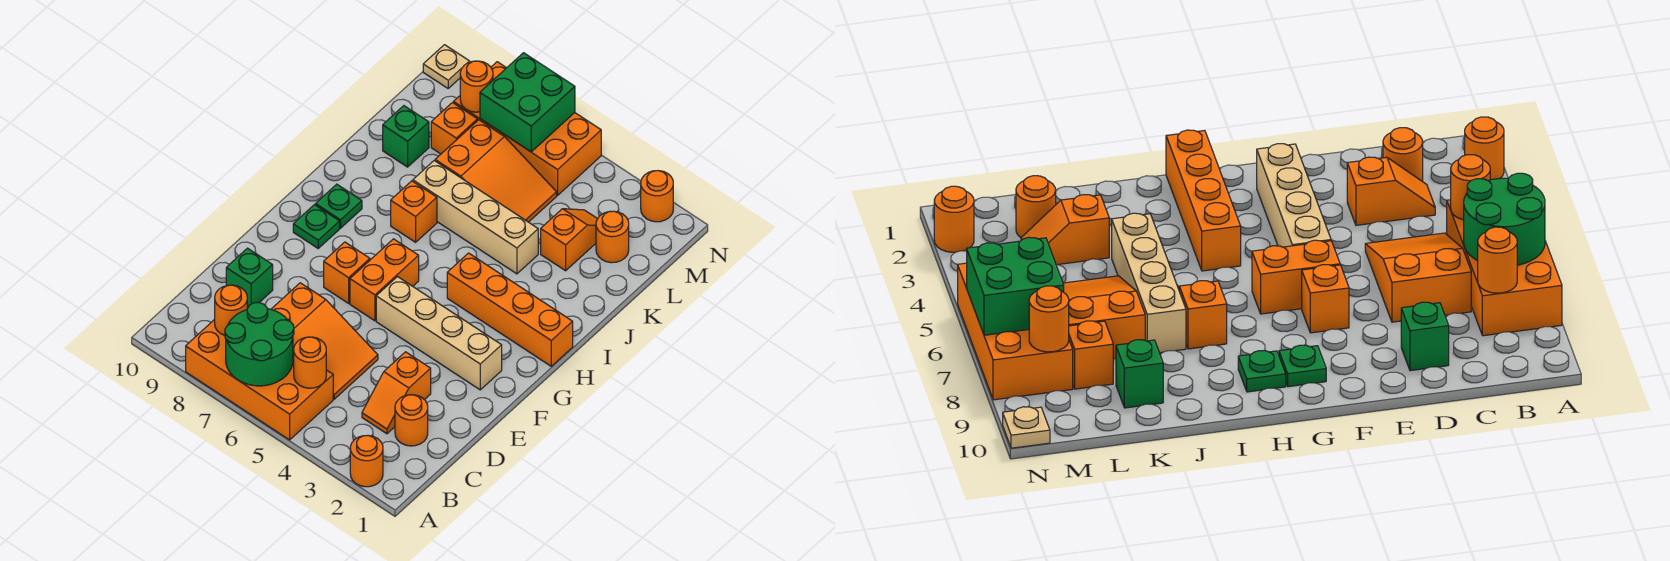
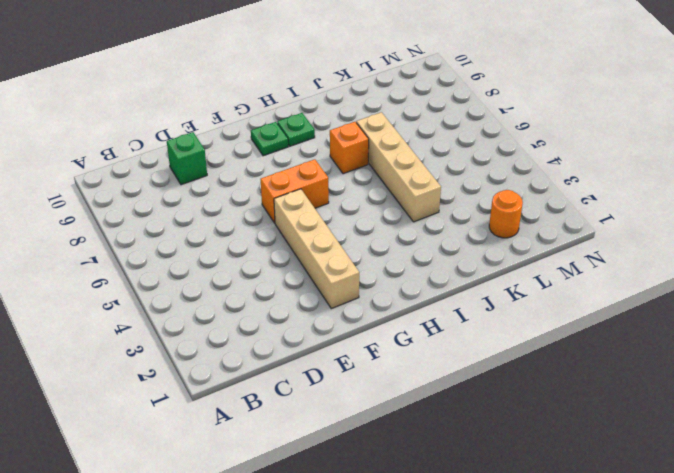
none -> orange round brick A2 level 1
none -> orange brick A5:B8 level 1
none -> orange round brick C2 level 1

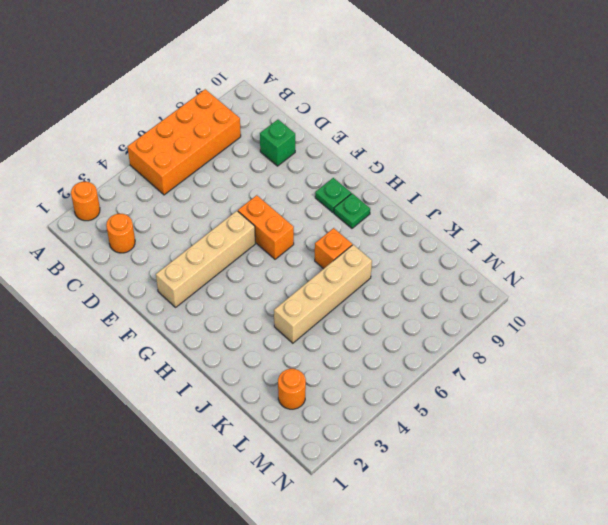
none -> orange slope C3:D3 level 1 top D
none -> orange slope C5:D7 level 1 top 7
none -> orange brick F7 level 1

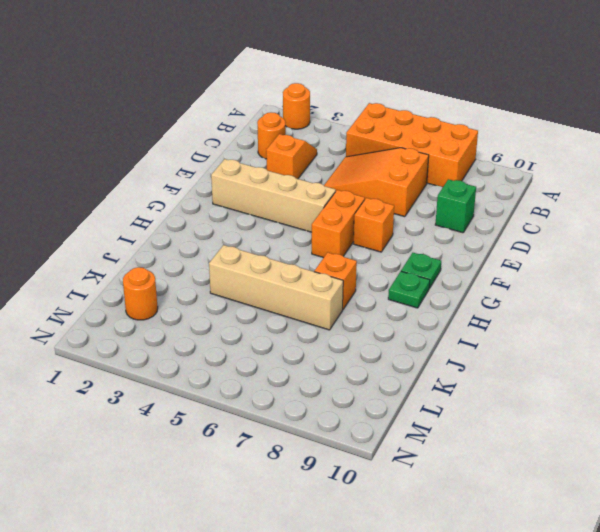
none -> orange brick H1:H4 level 1
none -> orange slope K3:L3 level 1 top K
none -> orange slope K5:L7 level 1 top 7

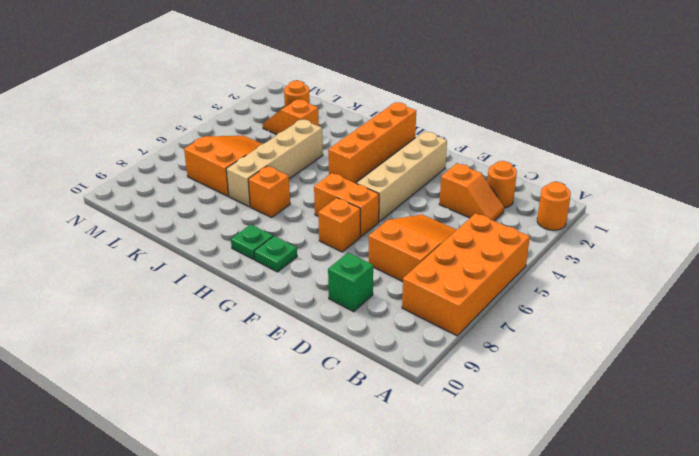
none -> green brick K9 level 1
none -> orange brick L8 level 1
none -> orange brick M5:N8 level 1

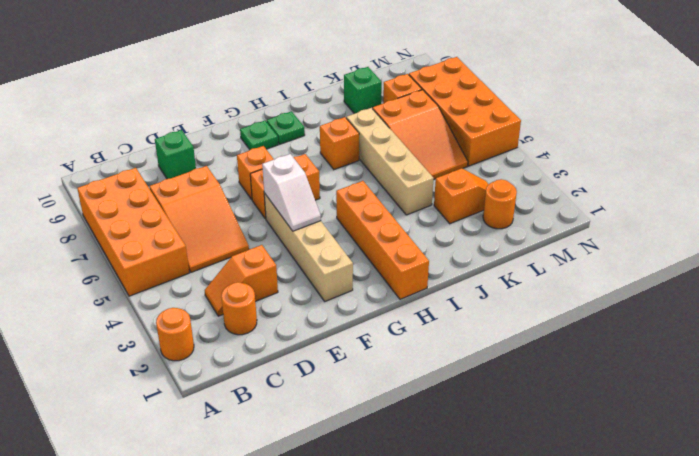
white slope F4:F5 level 2 top 5 -> none
none -> orange round brick N2 level 1
none -> tan plate N10 level 1
none -> green round brick A6:B7 level 2

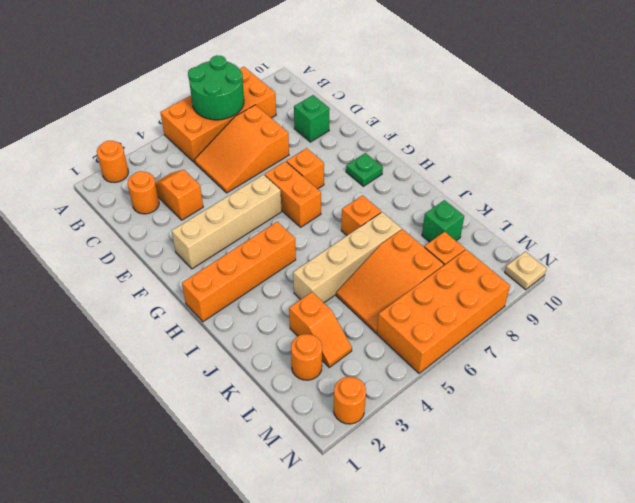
none -> green plate H9 level 1
none -> orange round brick B5 level 2
none -> orange round brick B8 level 2

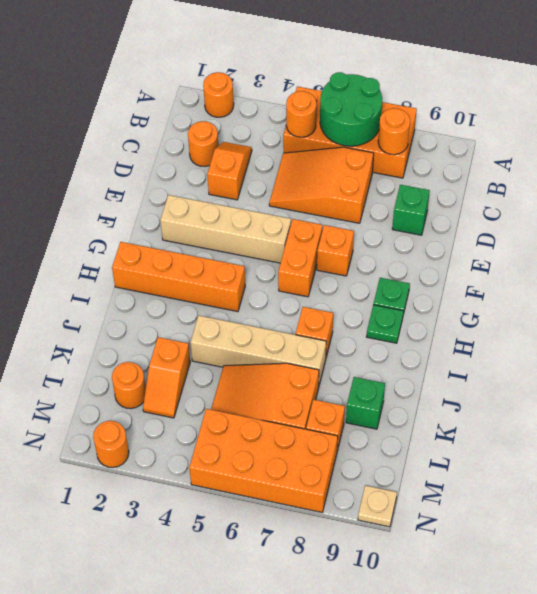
none -> green brick M6:N7 level 2
none -> orange round brick M8 level 2

